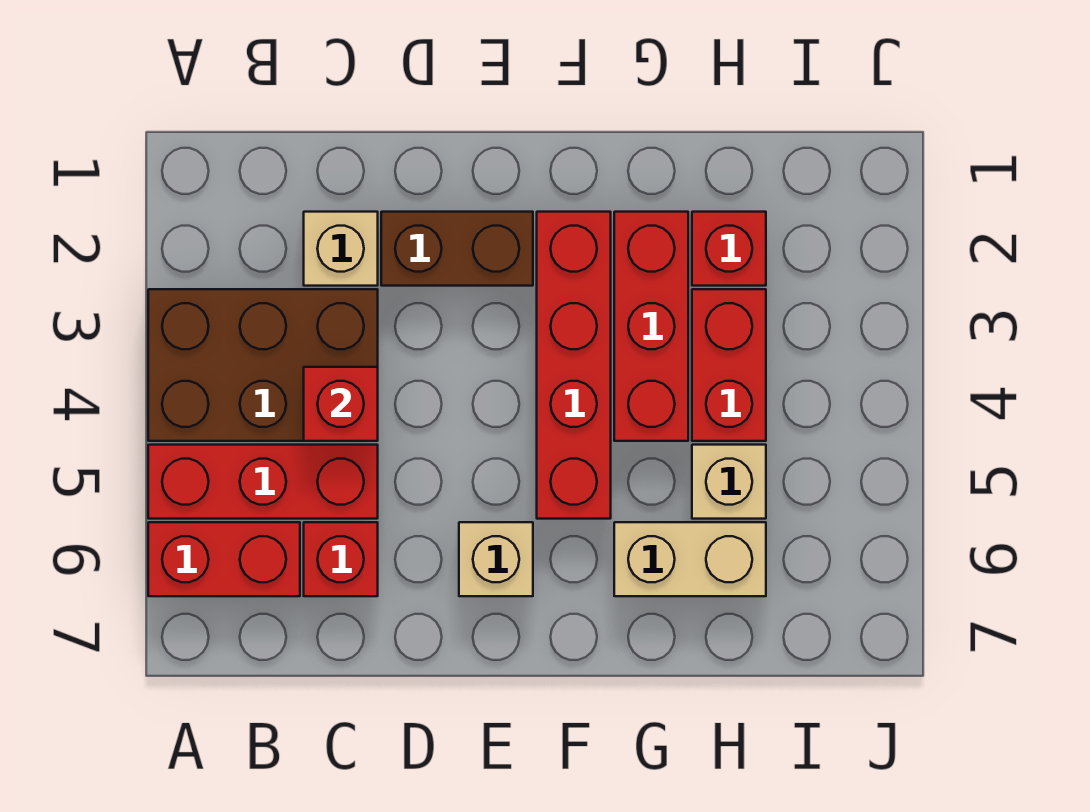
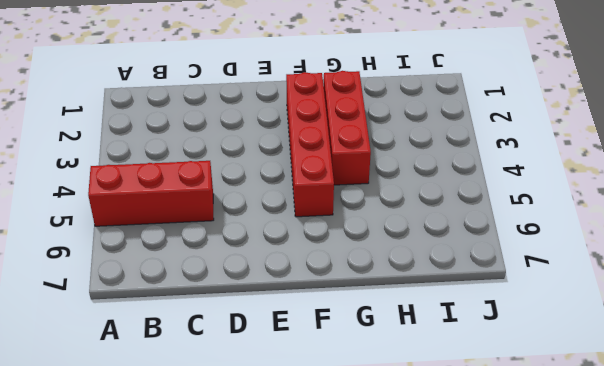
none -> brown brick A3:C4 level 1
none -> red brick A6:B6 level 1
none -> tan brick C2 level 1

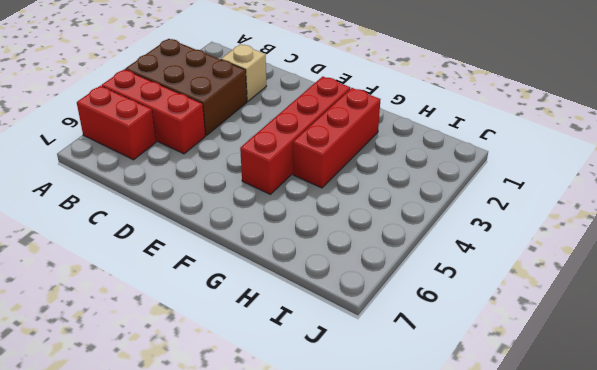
none -> red brick C6 level 1
none -> brown brick D2:E2 level 1
none -> tan brick E6 level 1

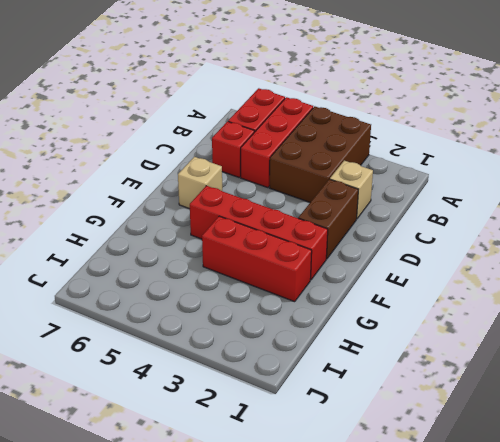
none -> tan brick G6:H6 level 1
none -> red brick H2 level 1
none -> red brick H3:H4 level 1

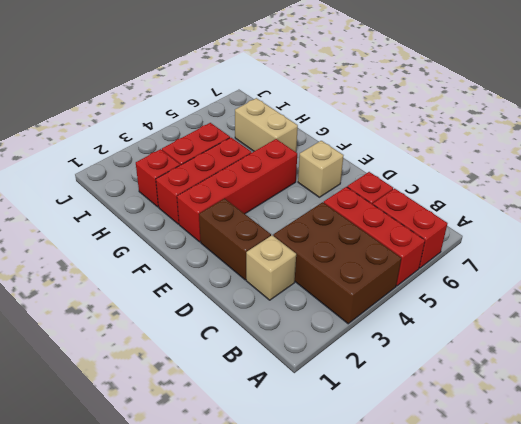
none -> tan brick H5 level 1
none -> red brick C4 level 2

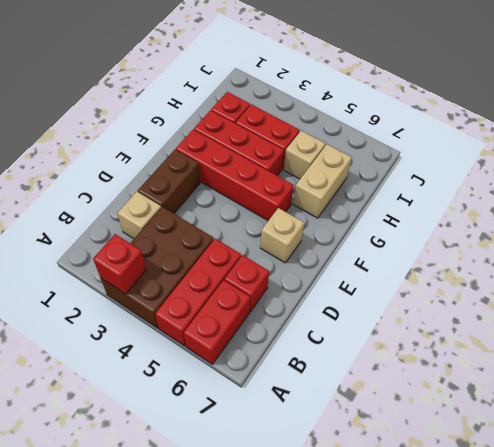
red brick A3 level 2 -> red brick C4 level 2

